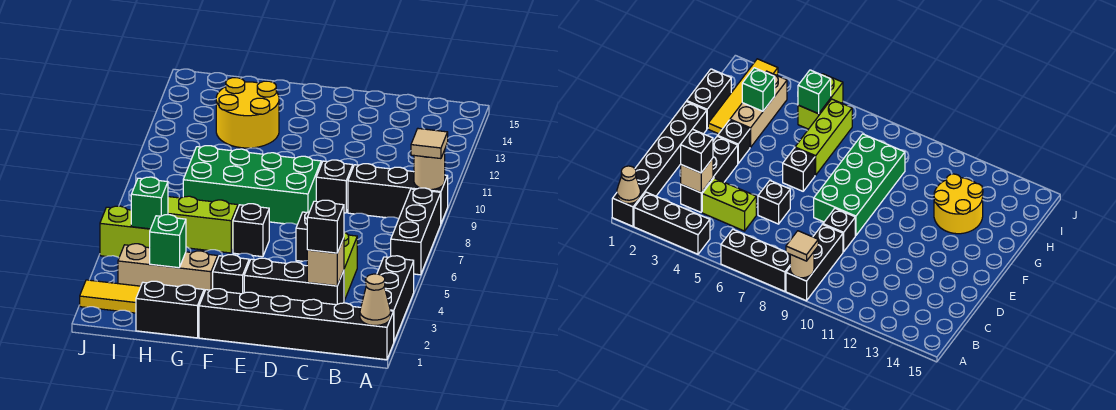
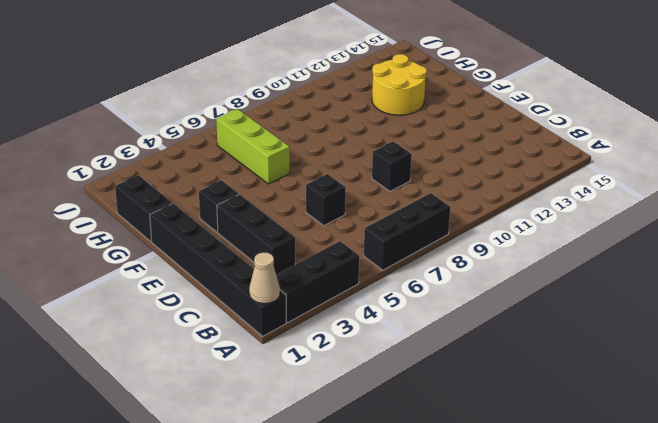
none -> black brick A9:C9 level 1
none -> lime brick C4:C5 level 1
none -> green brick E8:H9 level 1

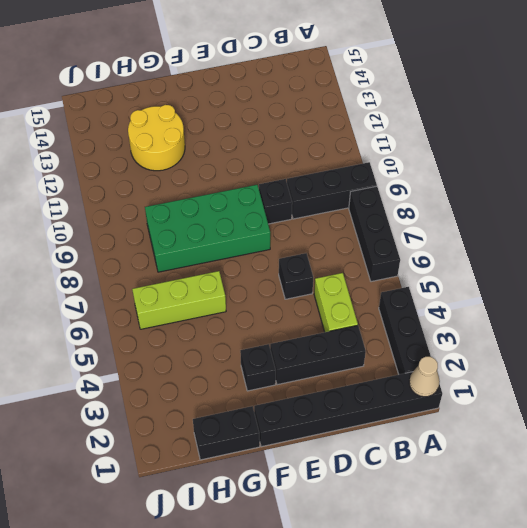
none -> black brick F6 level 1
none -> yellow tile G2:J2 level 1
none -> tan brick G3:I3 level 1

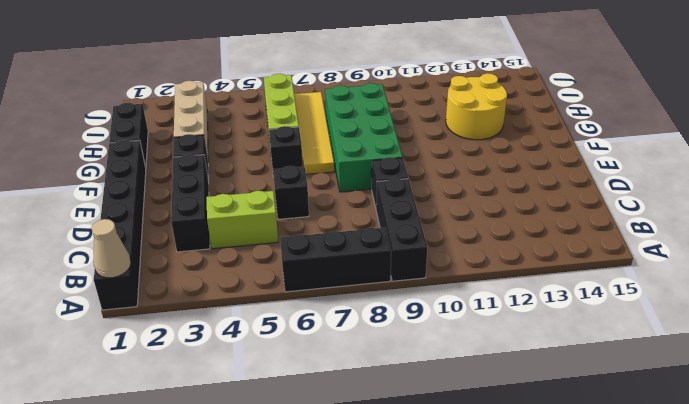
yellow tile F7:I7 level 1 -> yellow tile G2:J2 level 1
none -> black brick A2:A4 level 1
none -> lime brick I5:J5 level 1
none -> tan round brick A9 level 2

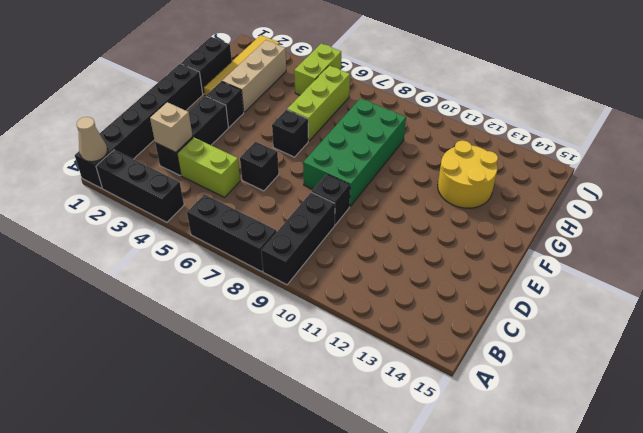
none -> tan round brick A9 level 2
none -> green brick H3 level 2
none -> green brick I5 level 2

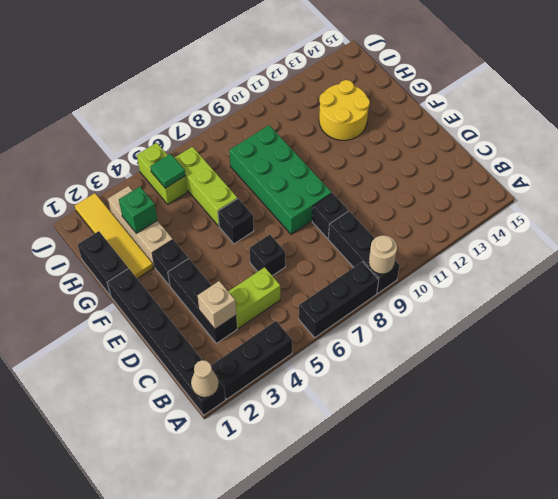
green tile I5 level 2 -> green brick I5 level 2
none -> tan tile A9 level 3
none -> black brick C3 level 3

